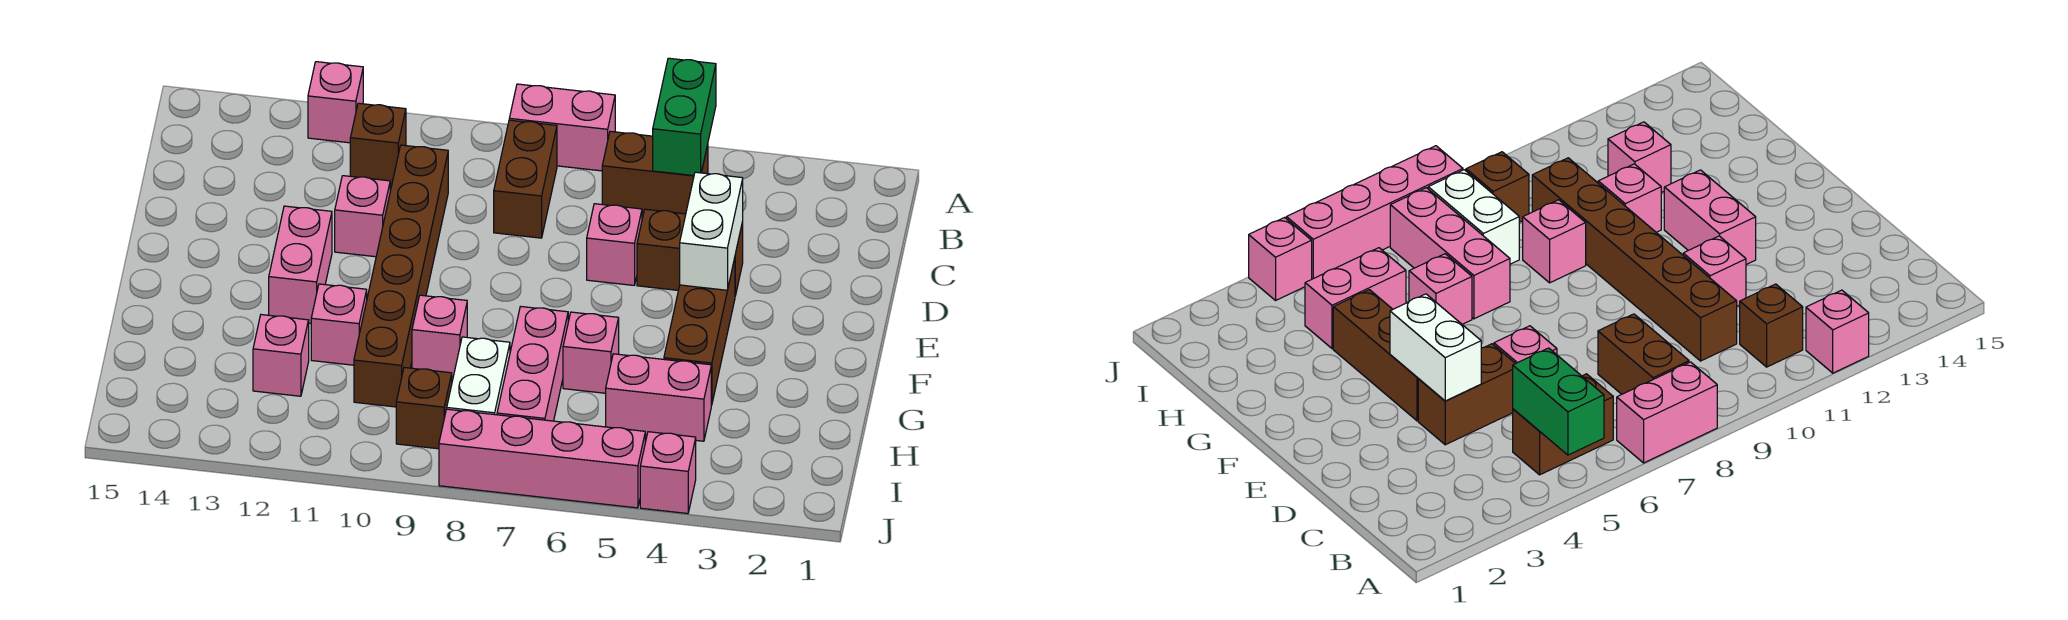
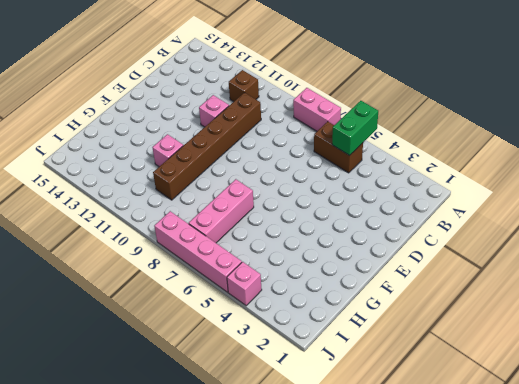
none -> pink brick A12 level 1
none -> brown brick B8:C8 level 1
none -> brown brick D4:D5 level 1

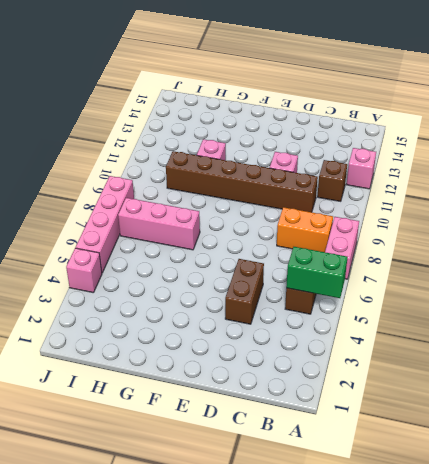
orange brick B8:C8 level 1 -> brown brick B8:C8 level 1
none -> pink brick D6 level 1
none -> brown brick E4:G4 level 1
none -> pink brick E12:F12 level 1

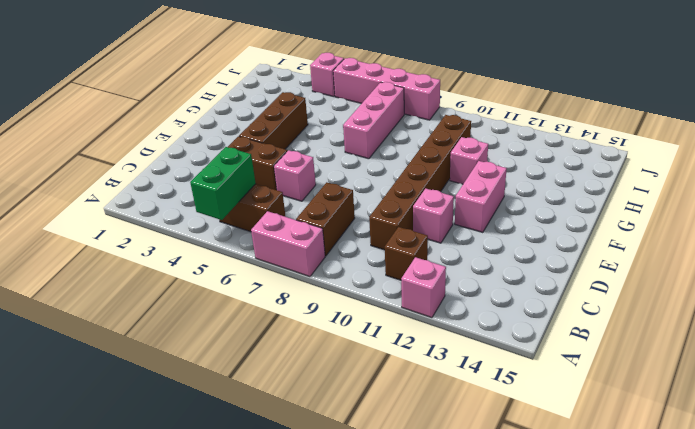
none -> pink brick G6 level 1
none -> pink brick G9 level 1
none -> pink brick H4:H5 level 1

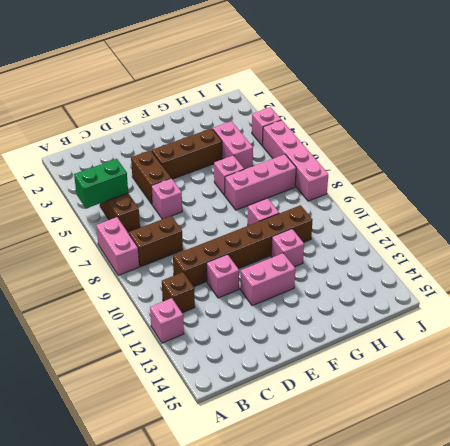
none -> white brick H8:I8 level 1
none -> pink brick H12 level 1
none -> brown brick I9 level 1

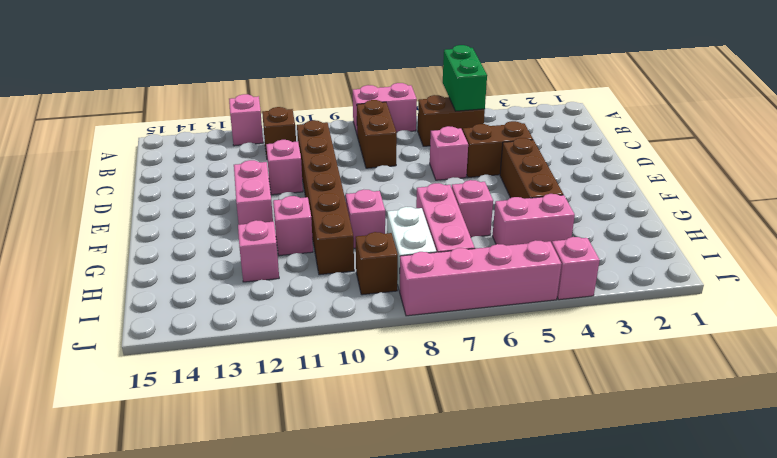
none -> white brick D4:E4 level 2

